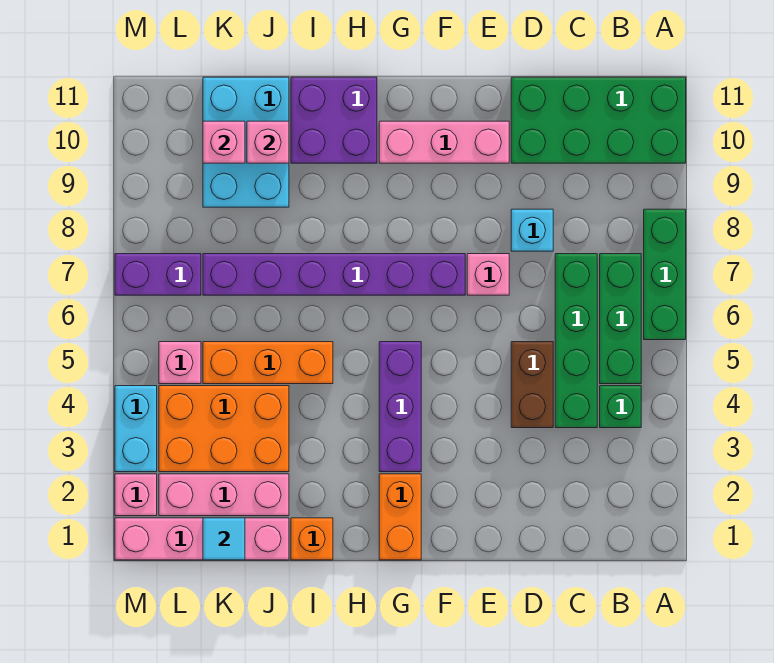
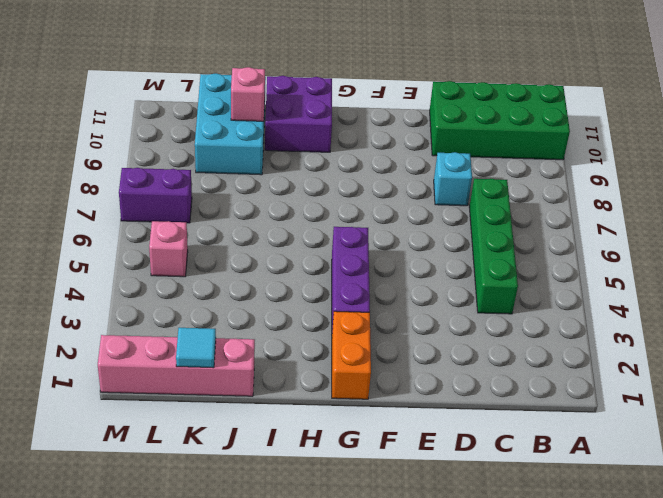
none -> green brick A6:A8 level 1
none -> green brick B4 level 1
none -> green brick B5:B7 level 1

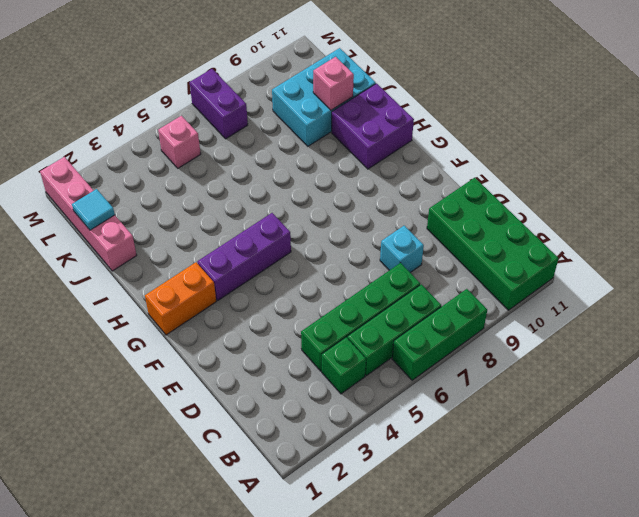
none -> brown brick D4:D5 level 1
none -> pink brick E7 level 1
none -> pink brick E10:G10 level 1

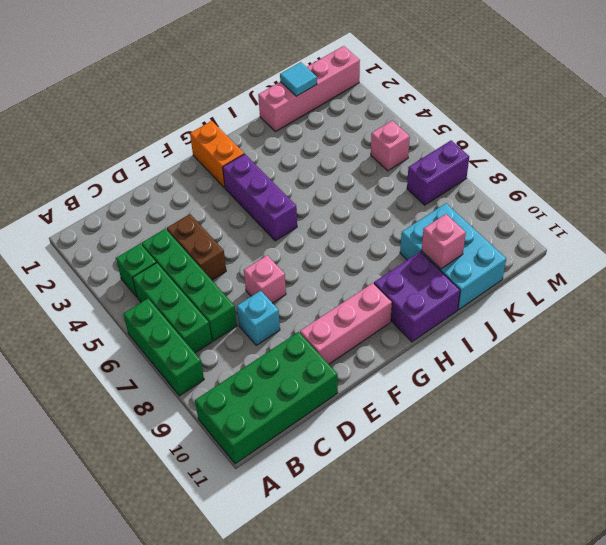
none -> purple brick F7:K7 level 1
none -> orange brick I1 level 1
none -> orange brick I5:K5 level 1

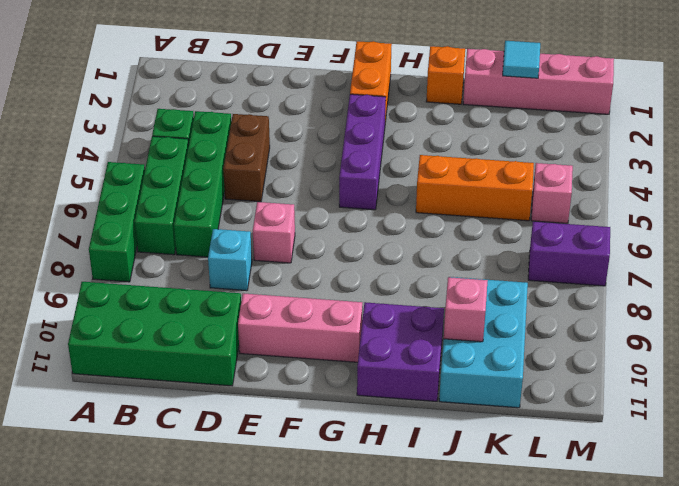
none -> purple brick F7:K7 level 1
none -> pink brick J2:L2 level 1
none -> orange brick J3:L4 level 1

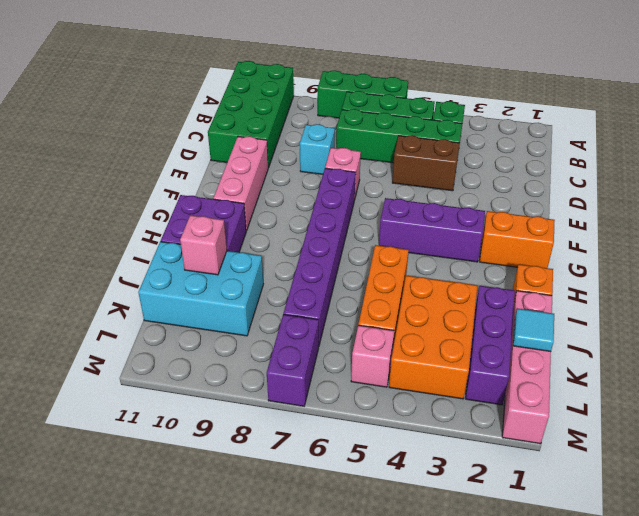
purple brick J2:L2 level 1 -> pink brick J2:L2 level 1
none -> pink brick M2 level 1
none -> cyan brick M3:M4 level 1
none -> pink brick K10 level 2

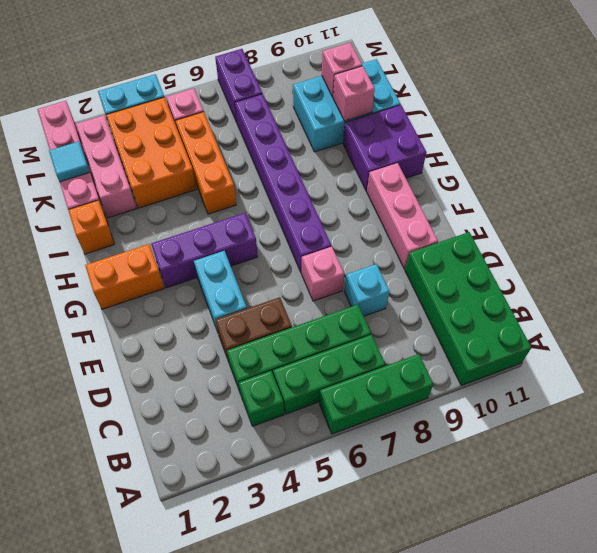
cyan brick E4:F4 level 1 -> none
none -> pink brick M2 level 1

